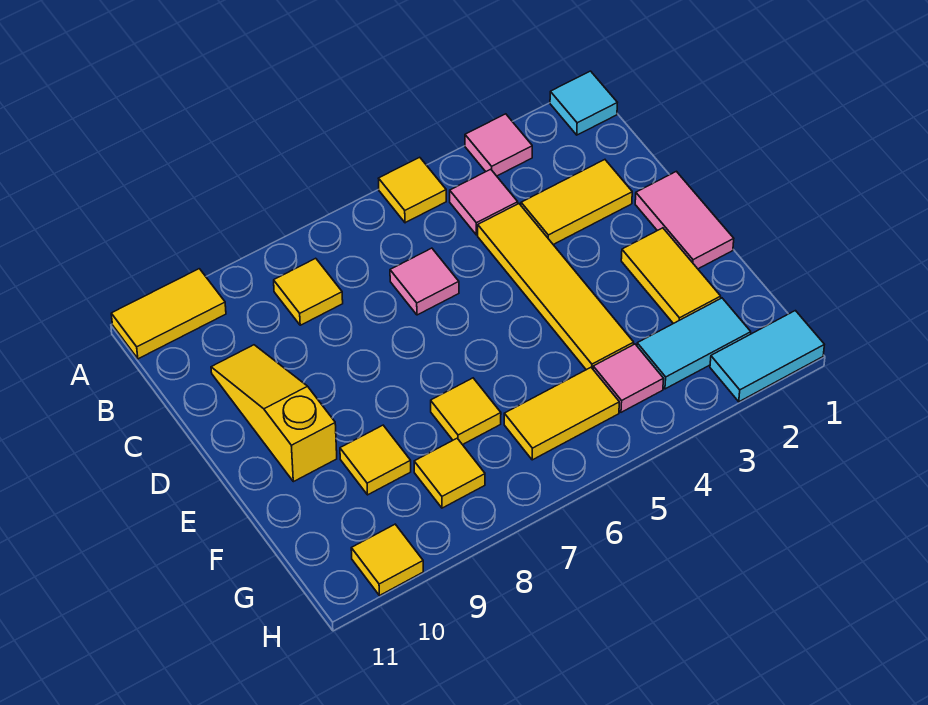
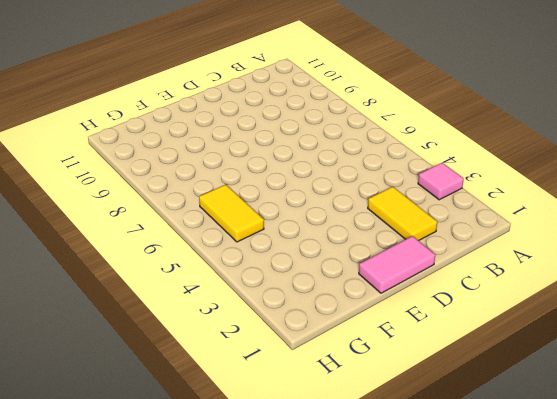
none -> cyan tile A1 level 1
none -> yellow tile A5 level 1
none -> yellow tile A10:A11 level 1

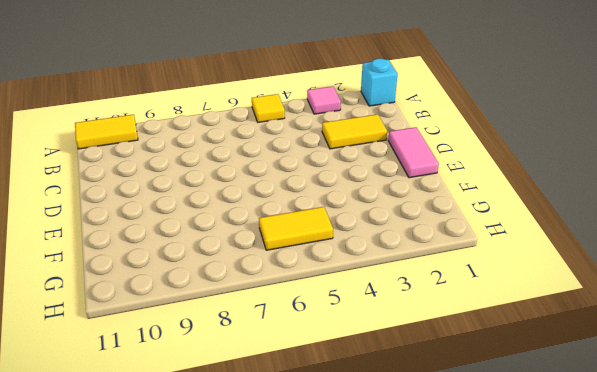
cyan brick A1 level 1 -> cyan tile A1 level 1
none -> pink tile B4 level 1
none -> yellow tile B8 level 1
none -> yellow tile C4:F4 level 1

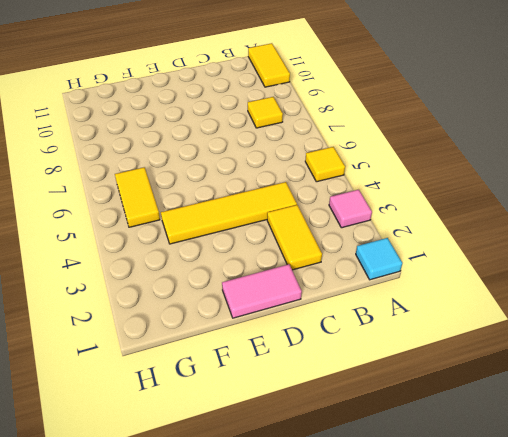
none -> pink tile B4 level 1
none -> pink tile C6 level 1
none -> yellow slope C10:E10 level 1 top E

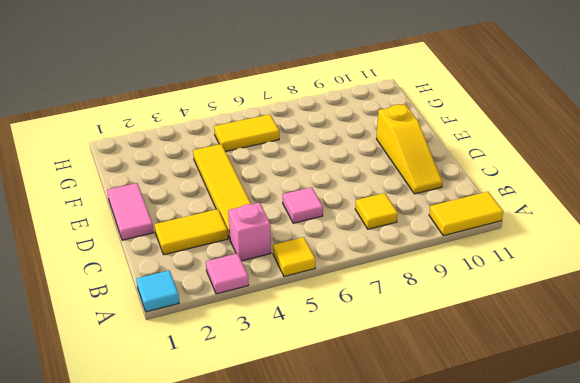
pink brick B4 level 1 -> pink tile B4 level 1
none -> yellow tile E2:F2 level 1
none -> yellow tile F7 level 1
none -> yellow tile F9 level 1

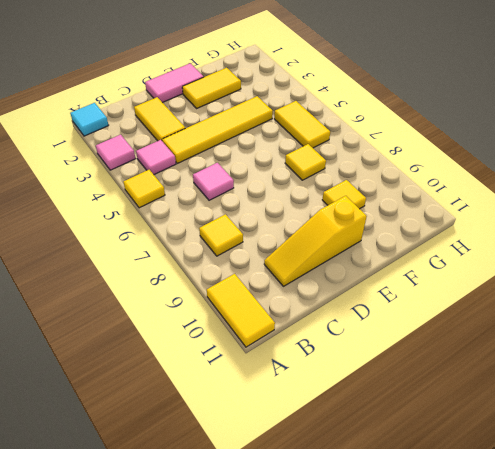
none -> cyan tile G2:G3 level 1
none -> pink tile G4 level 1
none -> yellow tile G8 level 1

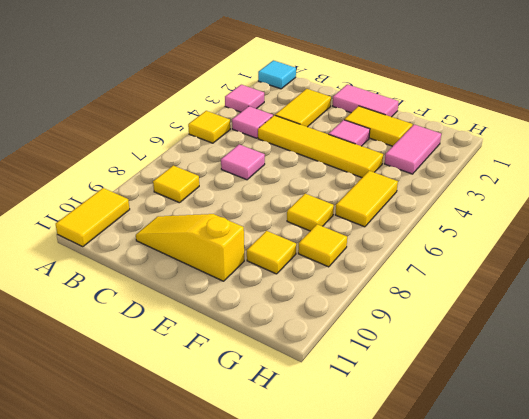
pink tile E3 level 1 -> pink tile G4 level 1
pink tile G2:G3 level 1 -> cyan tile G2:G3 level 1
none -> cyan tile H1:H2 level 1
none -> yellow tile H10 level 1

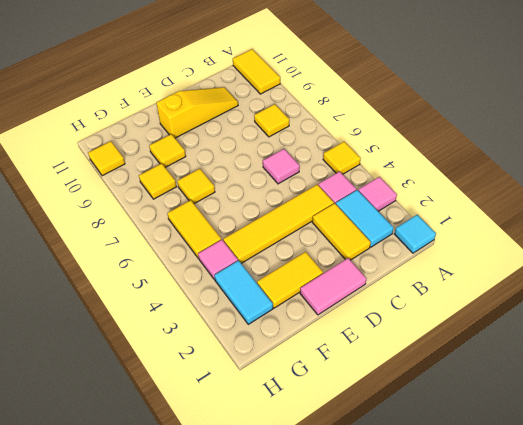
cyan tile B2:B3 level 1 -> cyan tile H1:H2 level 1

